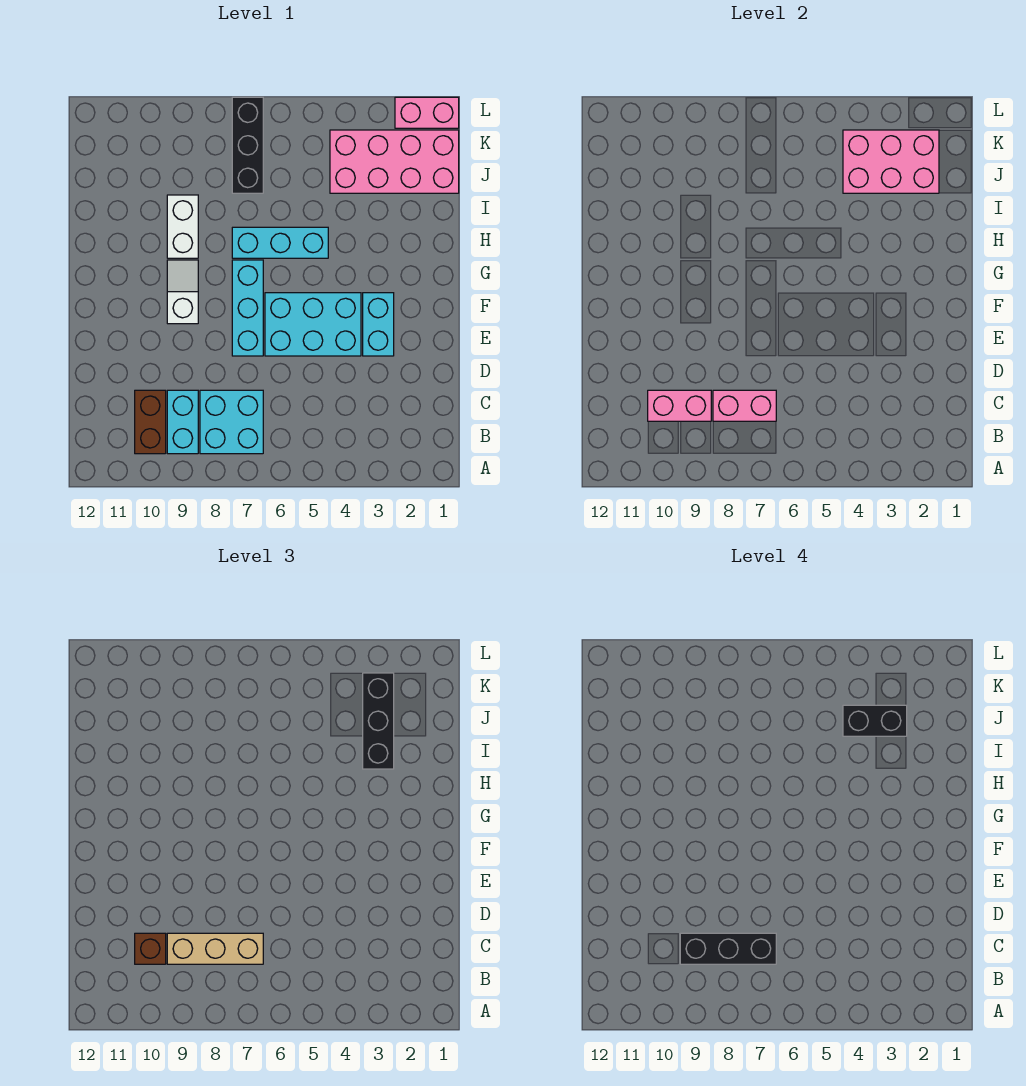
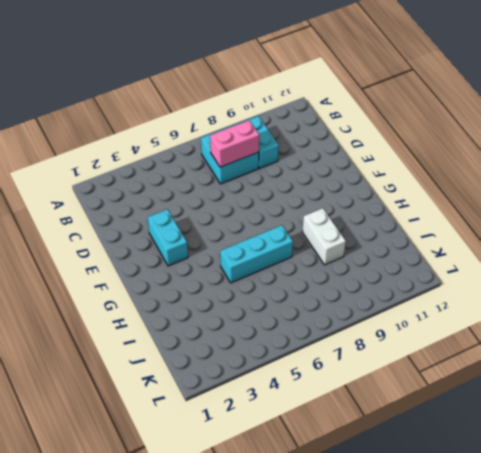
none -> brown brick B10:C10 level 1
none -> cyan brick E4:F6 level 1
none -> cyan brick E7:G7 level 1

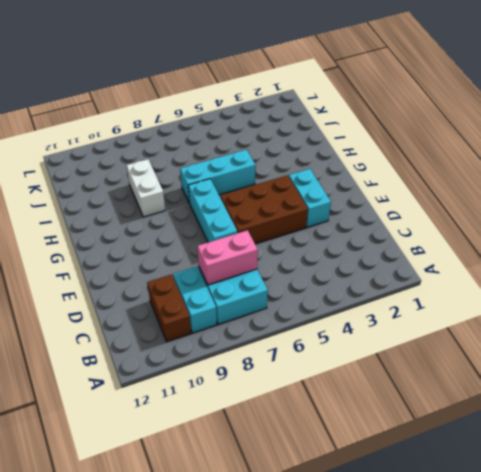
brown brick E4:F6 level 1 -> cyan brick E4:F6 level 1
none -> white slope F9:G9 level 1 top F
none -> pink brick J1:K4 level 1
none -> black brick J7:L7 level 1

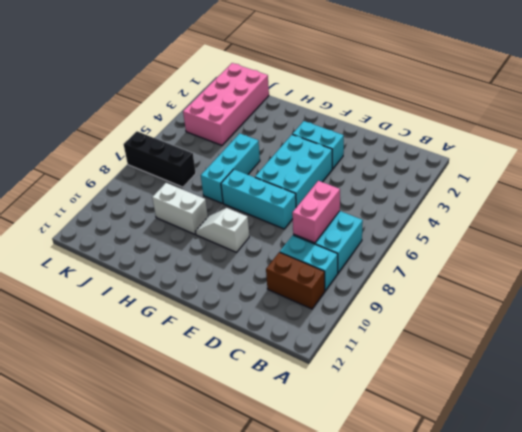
none -> pink brick L1:L2 level 1
none -> pink brick C9:C10 level 2
none -> pink brick J2:K4 level 2

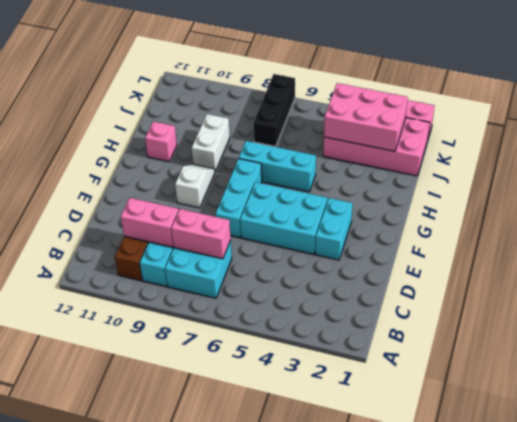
pink brick H11 level 1 -> none
none -> tan brick C7:C9 level 3
none -> brown brick C10 level 3
none -> black brick I3:K3 level 3

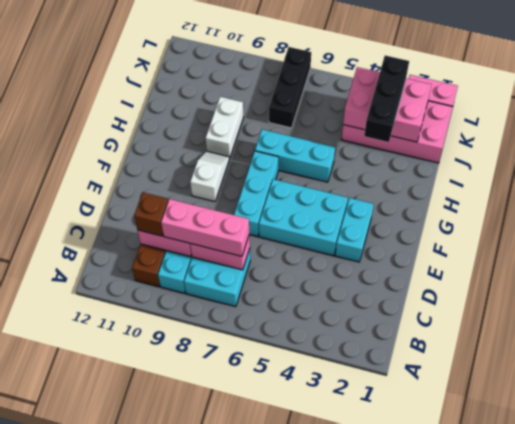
pink brick C7:C9 level 3 -> tan brick C7:C9 level 3
none -> black brick C7:C9 level 4
none -> black brick J3:J4 level 4

